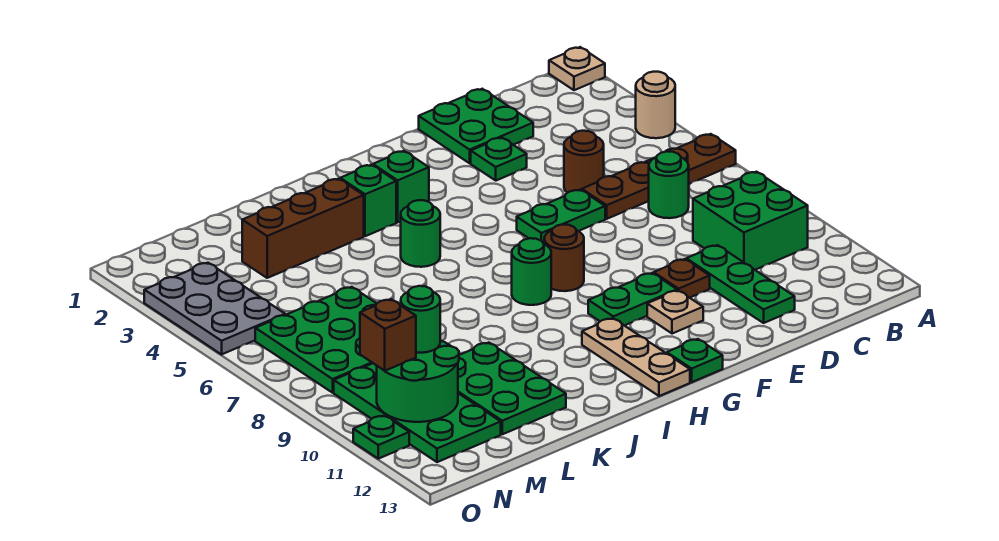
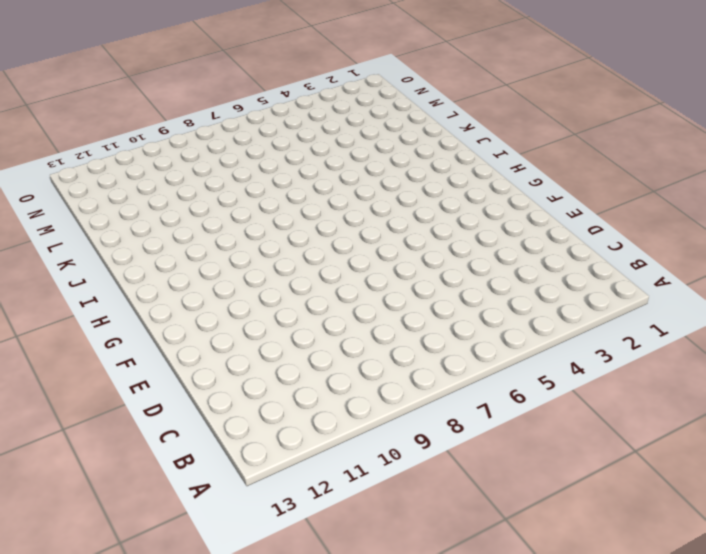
none -> tan plate A1 level 1
none -> tan round brick A4 level 1
none -> brown plate A6:D6 level 1

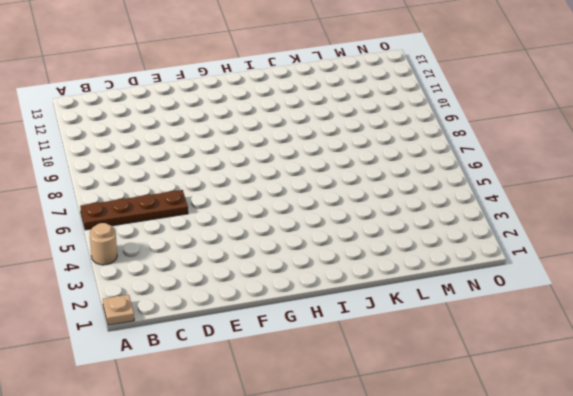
none -> green brick B9:C10 level 1
none -> green round brick C7 level 1
none -> green plate D1:E2 level 1

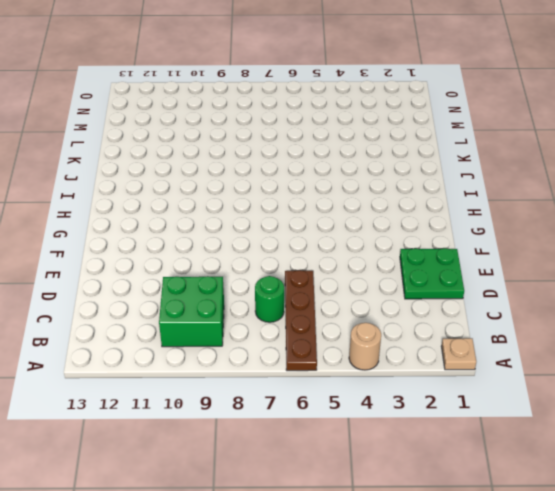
none -> brown round brick D5 level 1
none -> green plate D10:D12 level 1
none -> green plate E3 level 1

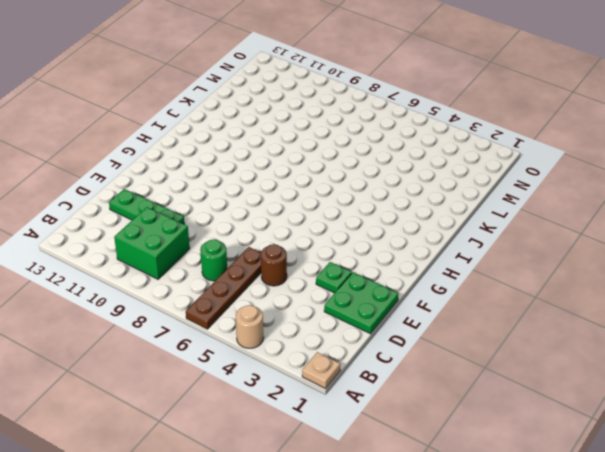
none -> green plate E6:F6 level 1
none -> brown plate E10 level 1
none -> green plate F10:G10 level 1

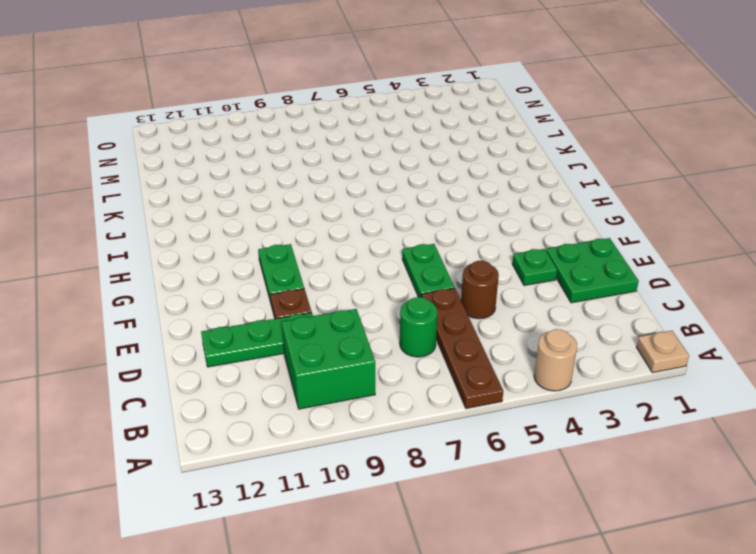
none -> tan plate F11 level 1
none -> brown round brick G8 level 1
none -> green plate G13 level 1

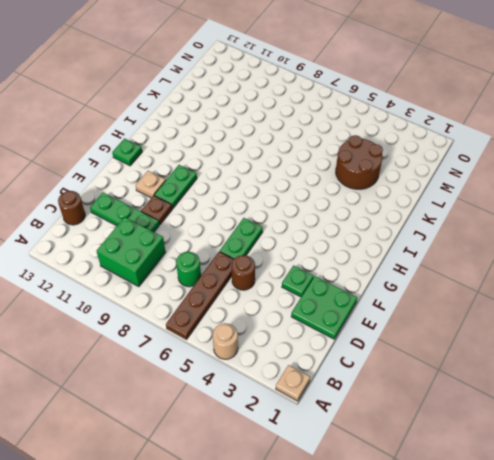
brown round brick C13 level 1 -> brown round brick G8 level 1
brown round brick K3:L4 level 1 -> brown brick J3:L3 level 1
none -> green brick H3 level 1
none -> green round brick H8 level 1
none -> tan plate H11:H13 level 1

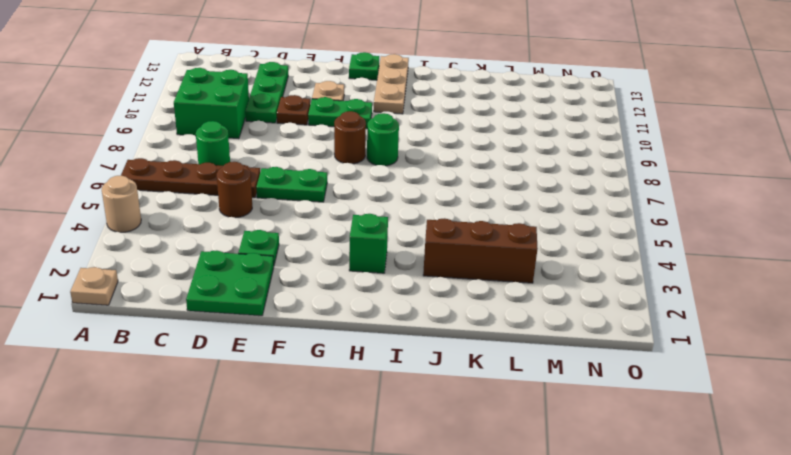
none -> green brick I3 level 1
none -> green round brick I5 level 1
none -> green plate K10:L12 level 1

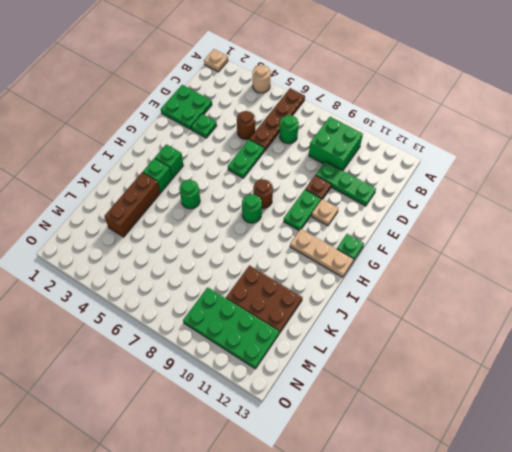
brown plate K10:L12 level 1 -> green plate K10:L12 level 1
none -> green plate L6:N8 level 1
none -> grey plate N3:O5 level 1
none -> green plate O11 level 1

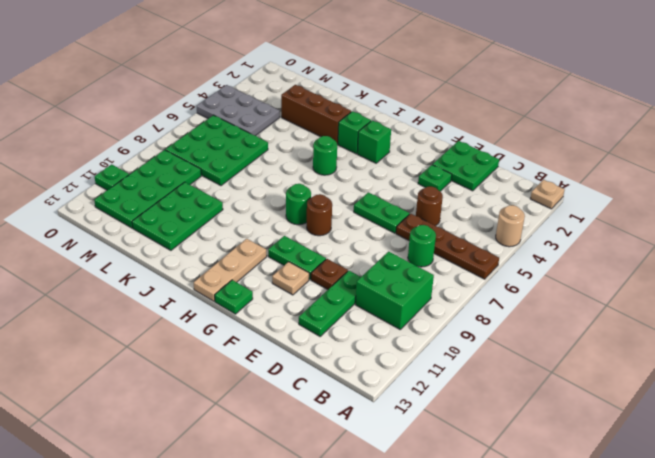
grey plate M4:O5 level 1 -> grey plate N3:O5 level 1
none -> green round brick M10:N11 level 2
none -> green round brick M10 level 3
none -> brown brick N10 level 3

